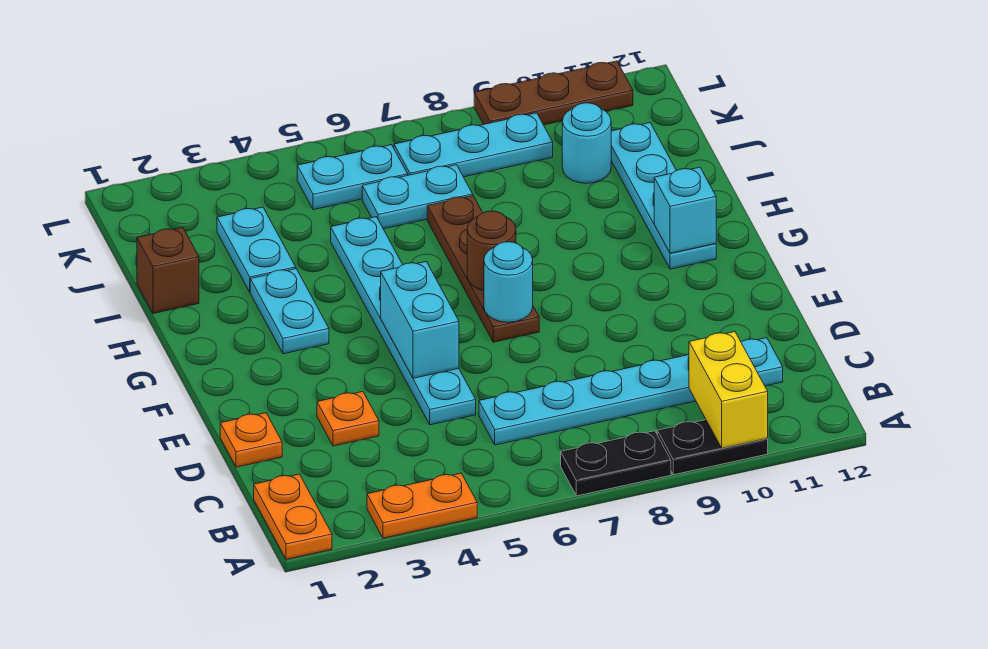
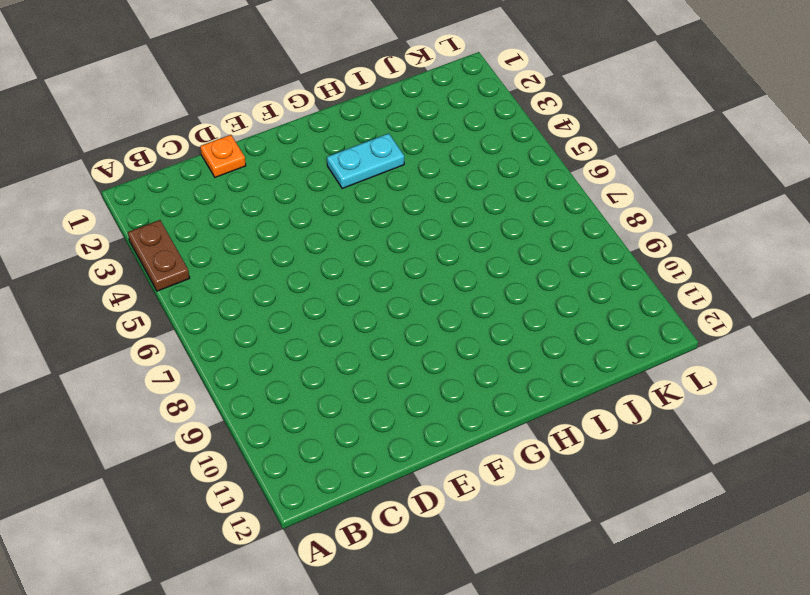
brown plate A3:A4 level 1 -> orange plate A3:A4 level 1
none -> orange plate A1:B1 level 1
none -> black plate A7:A8 level 1
none -> black plate A9:A10 level 1

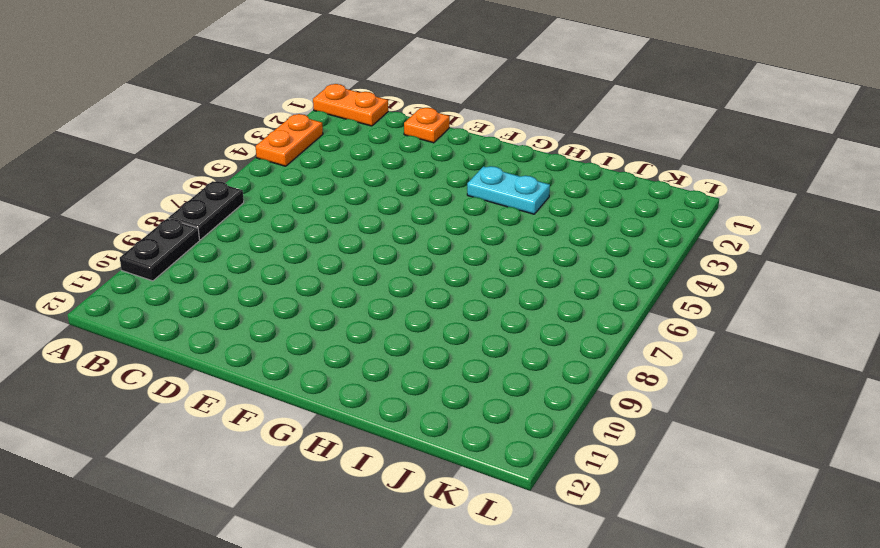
none -> cyan plate C6:C11 level 1
none -> orange plate D3 level 1
none -> cyan plate D5:I5 level 1

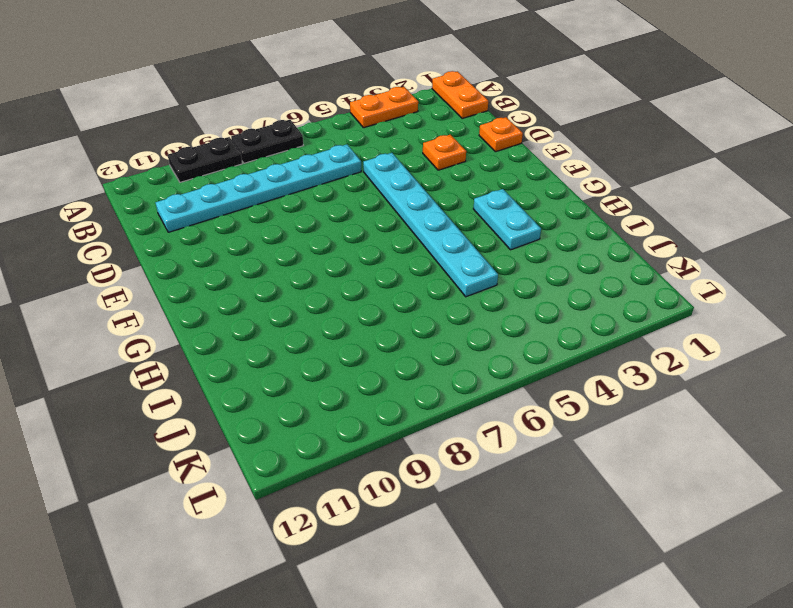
none -> brown plate F7:I7 level 1
none -> cyan plate G11:J11 level 1
none -> brown brick I1 level 1

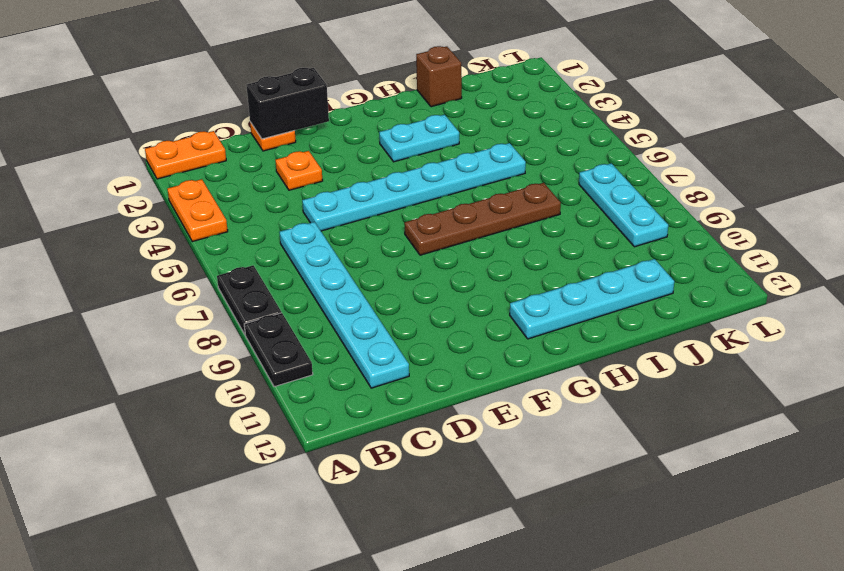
black brick D1:E1 level 2 -> none
none -> cyan plate I3:J3 level 1
none -> cyan plate J6:J7 level 1
none -> cyan round brick J10 level 1

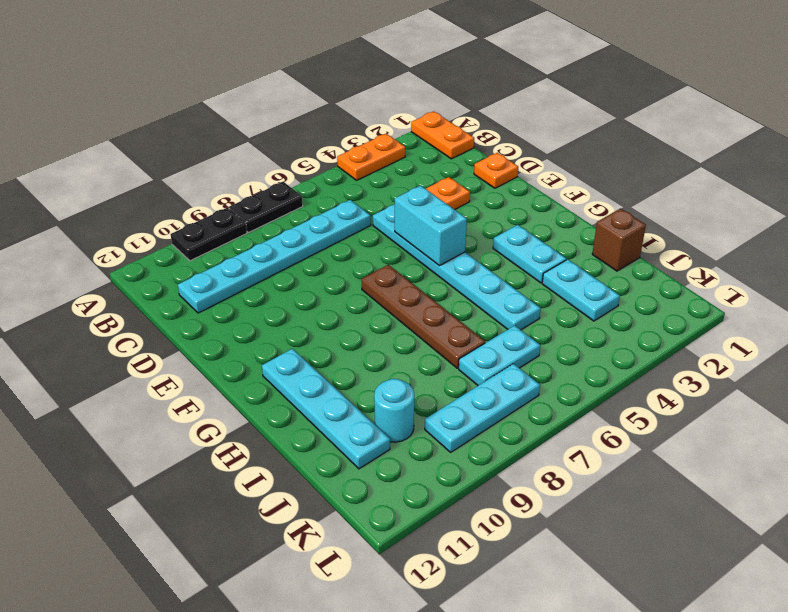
none -> cyan plate K5:K6 level 1
none -> brown plate L9:L11 level 1
none -> yellow brick A10:B10 level 2

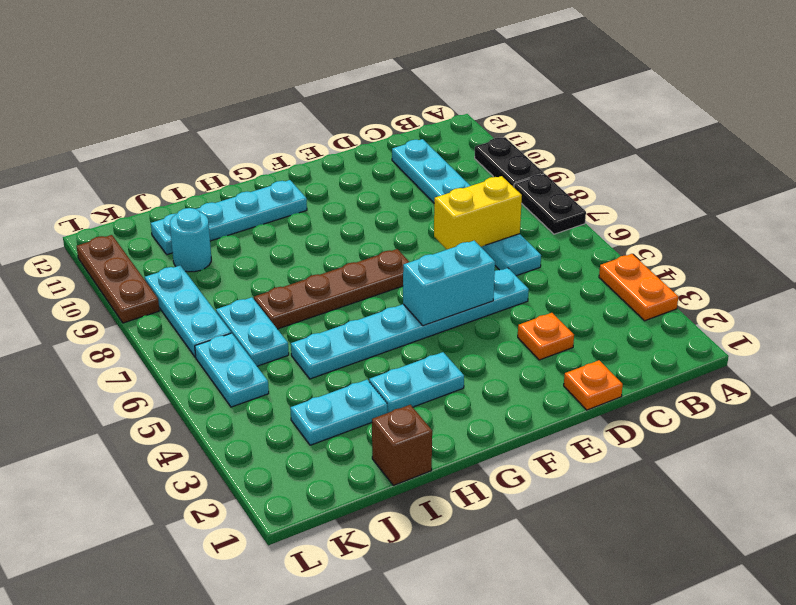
yellow brick C7:D7 level 2 -> yellow brick A10:B10 level 2
none -> orange plate A1:B1 level 1
none -> cyan round brick F7 level 2
none -> brown round brick G7 level 2

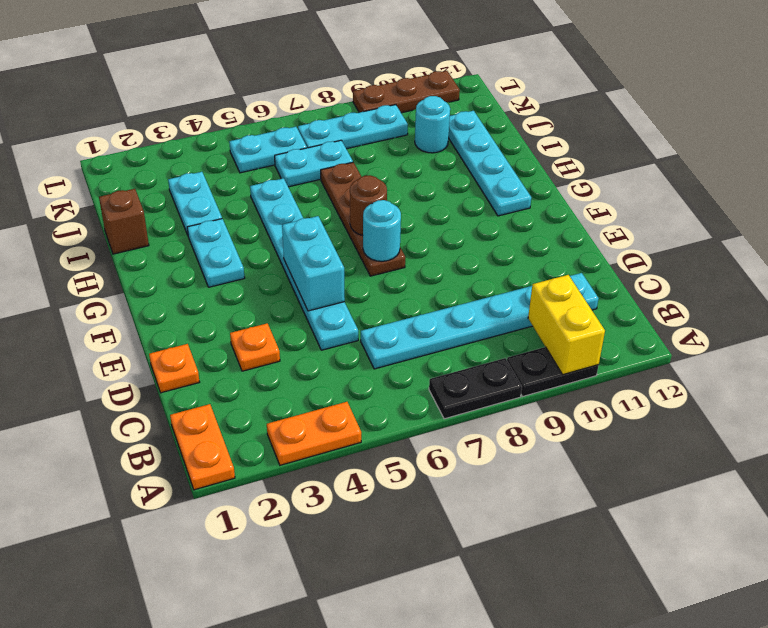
none -> cyan brick G11 level 2

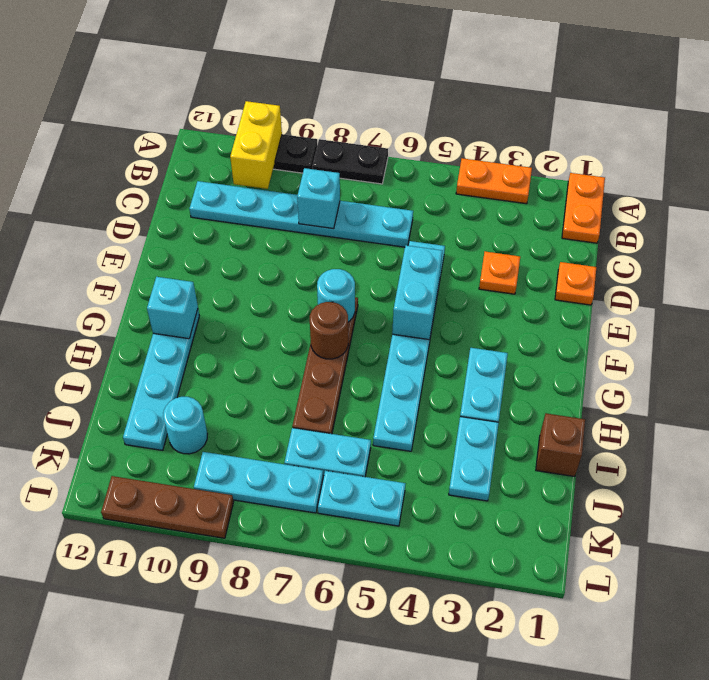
cyan brick C8 level 2 -> none

